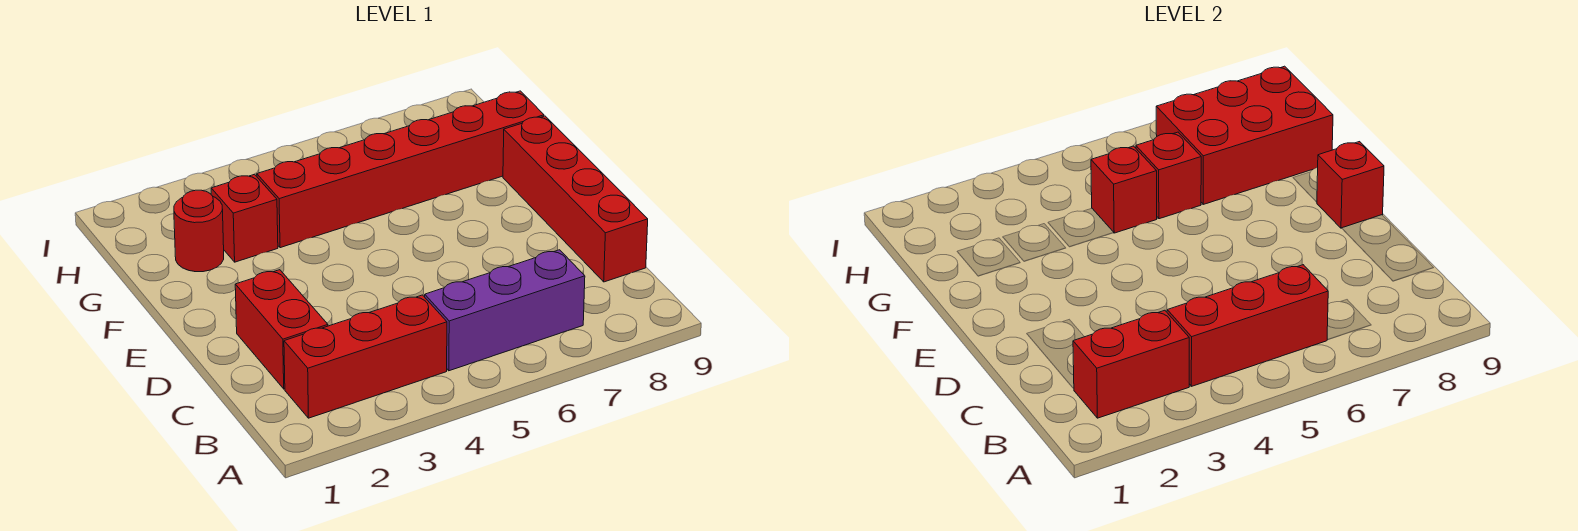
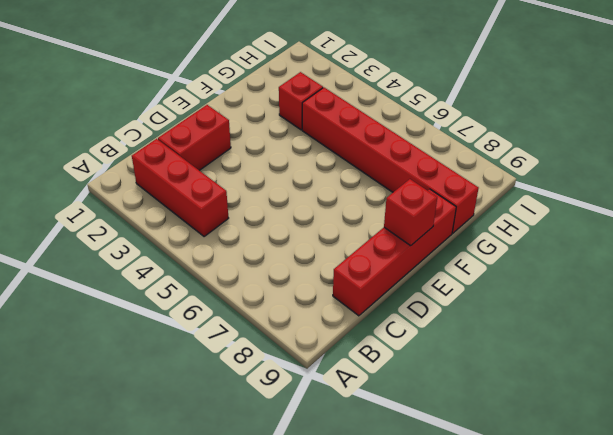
none -> purple brick B5:B7 level 1
none -> red round brick G2 level 1
none -> red brick B2:B3 level 2

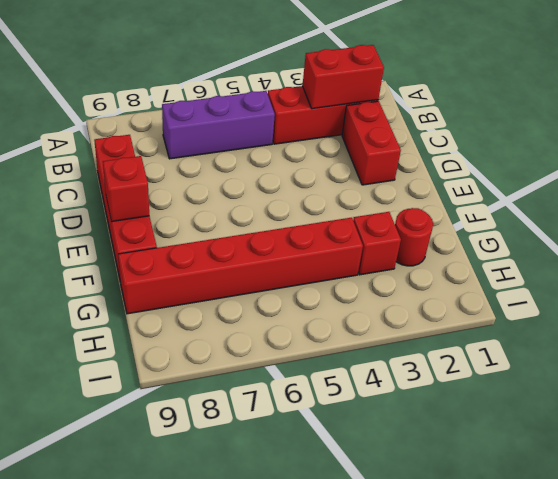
none -> red brick B4:B6 level 2
none -> red brick G5 level 2
none -> red brick G6 level 2

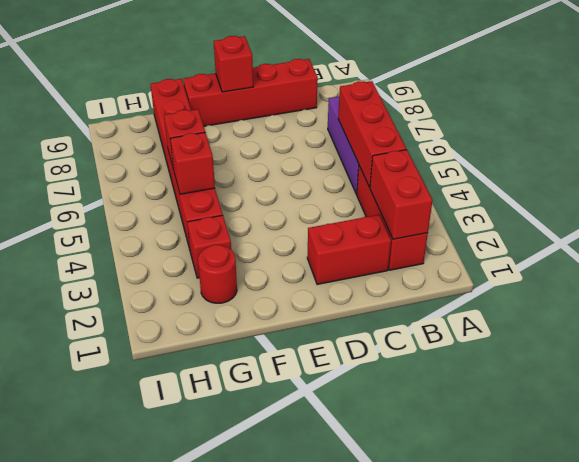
none -> red brick G7:H9 level 2

